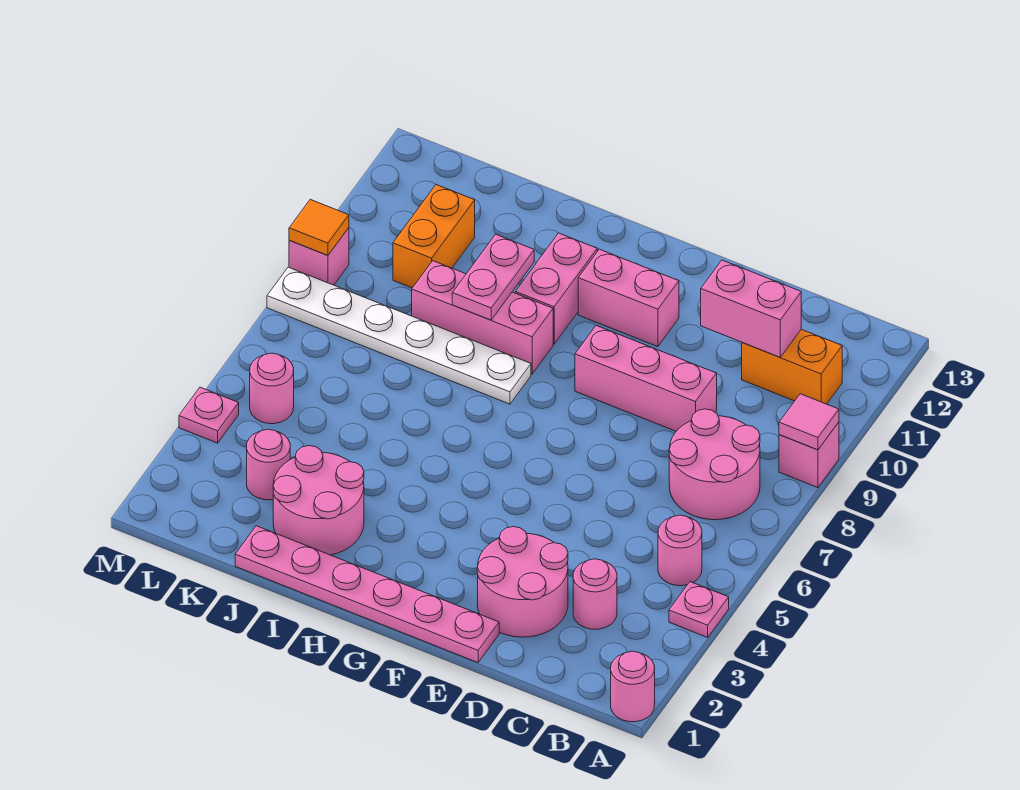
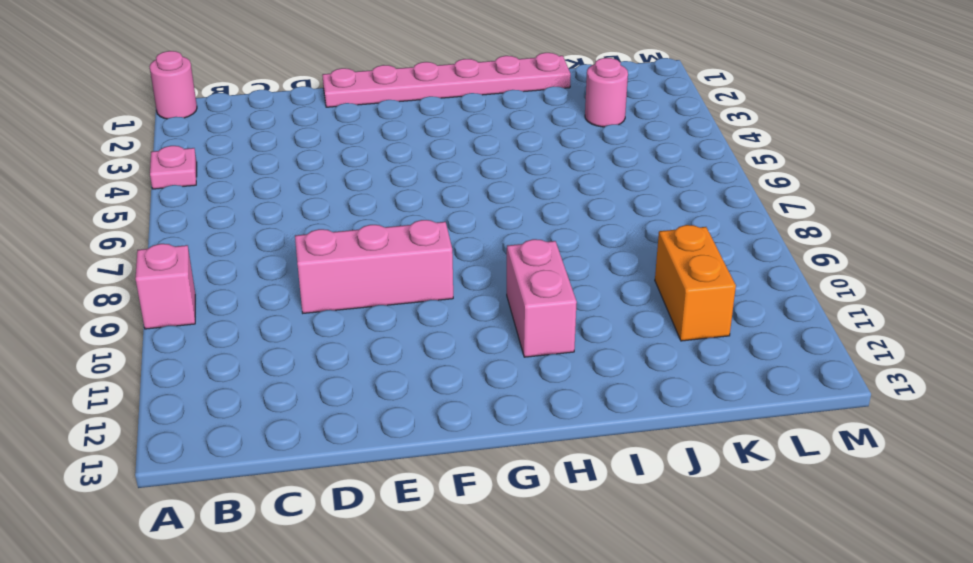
none -> pink round brick B5 level 1
none -> pink round brick B7:C8 level 1
none -> orange brick B11:C11 level 1

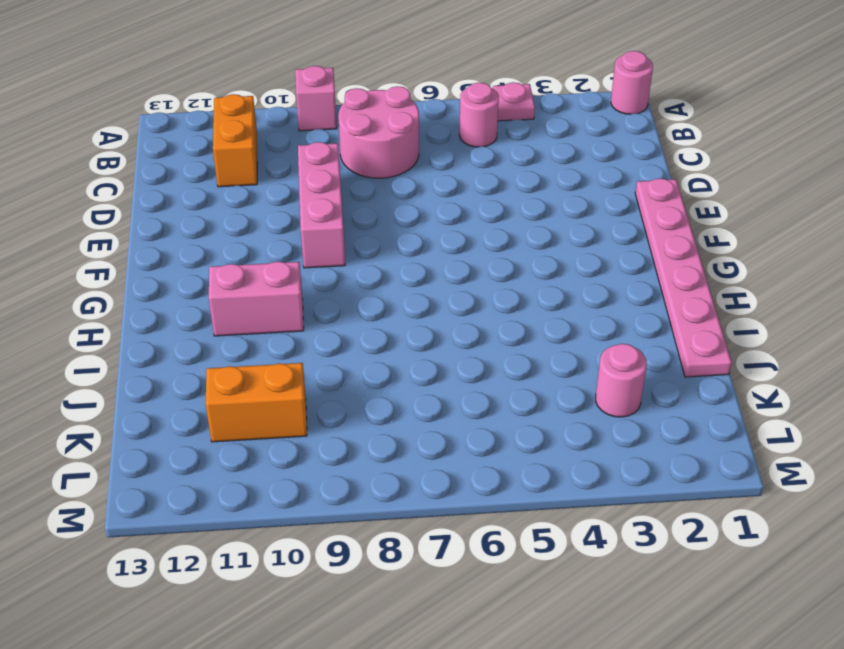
none -> pink round brick C3 level 1
none -> pink round brick D2:E3 level 1
none -> pink brick F11:G11 level 1

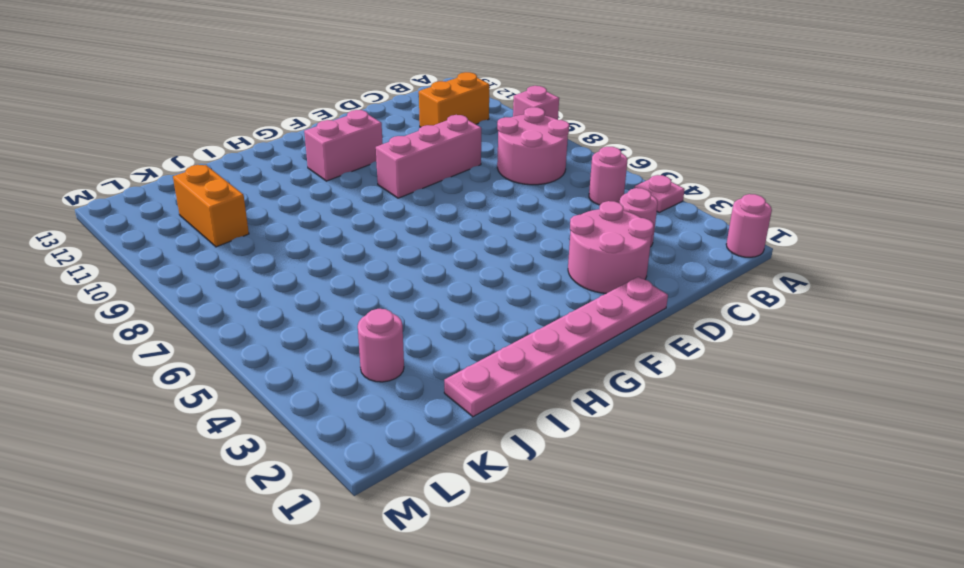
none -> white plate H8:M8 level 1
none -> pink brick H9:J9 level 1
none -> pink brick H10:H11 level 1

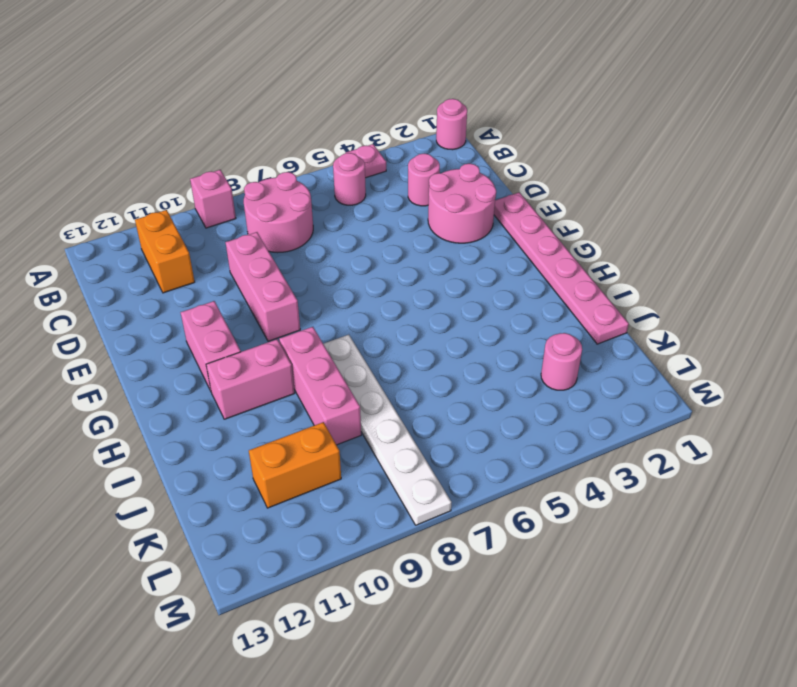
none -> pink round brick I2:J3 level 1
none -> pink round brick L5 level 1
none -> pink plate M4 level 1

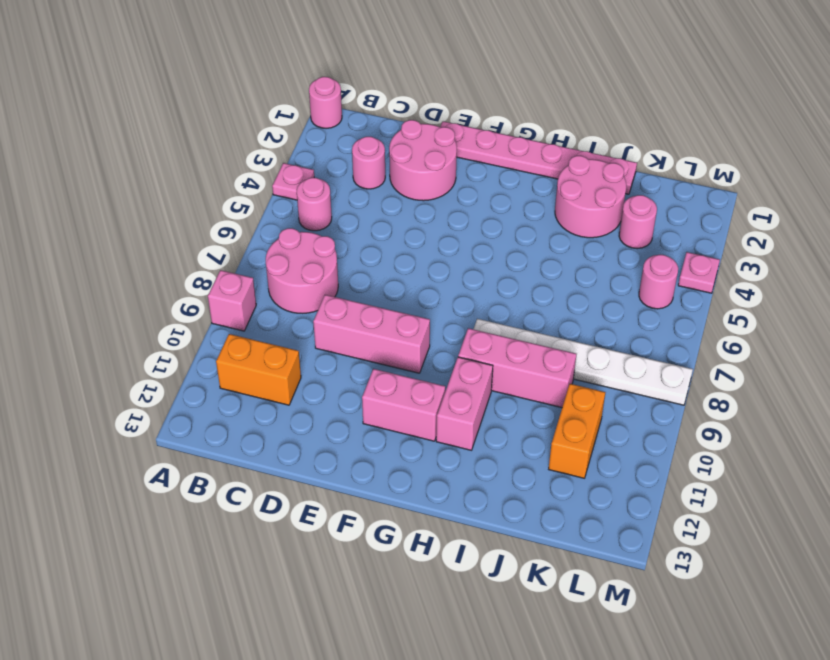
none -> pink brick M9 level 1
none -> pink tile A9 level 2
none -> pink brick C11:D11 level 2

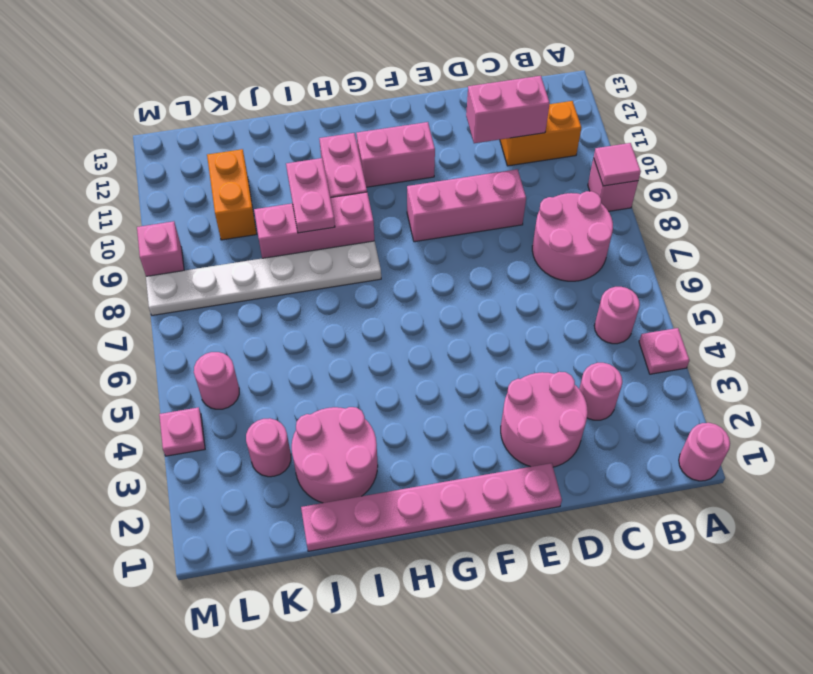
none -> orange tile M9 level 2

